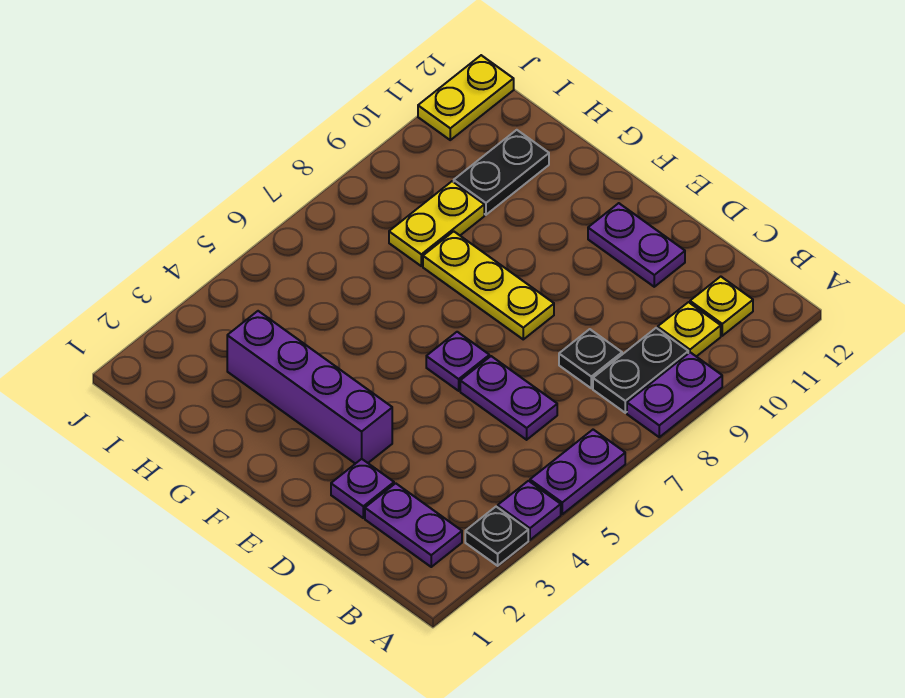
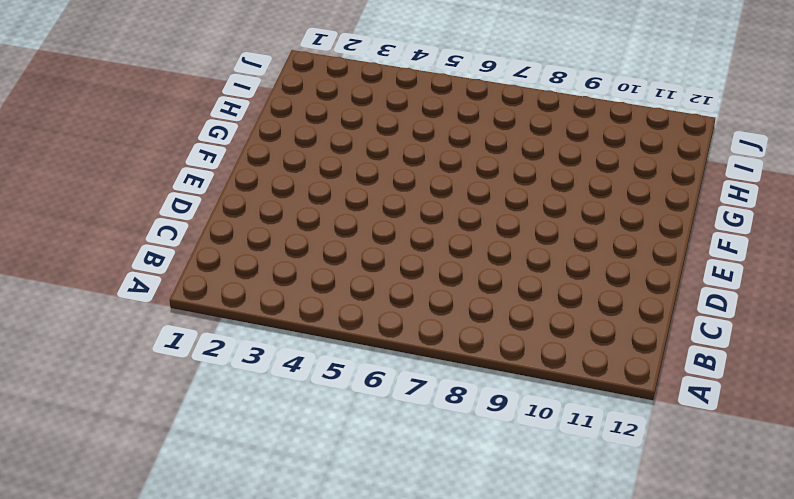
none -> black plate A3 level 1
none -> purple plate A4 level 1
none -> purple plate A5:A6 level 1

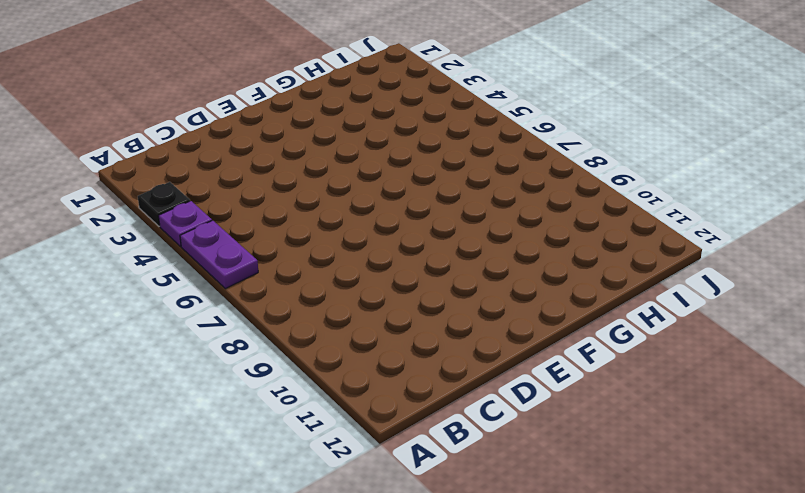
none -> purple plate A8:A9 level 1
none -> purple plate B2:C2 level 1
none -> black plate B8:B9 level 1

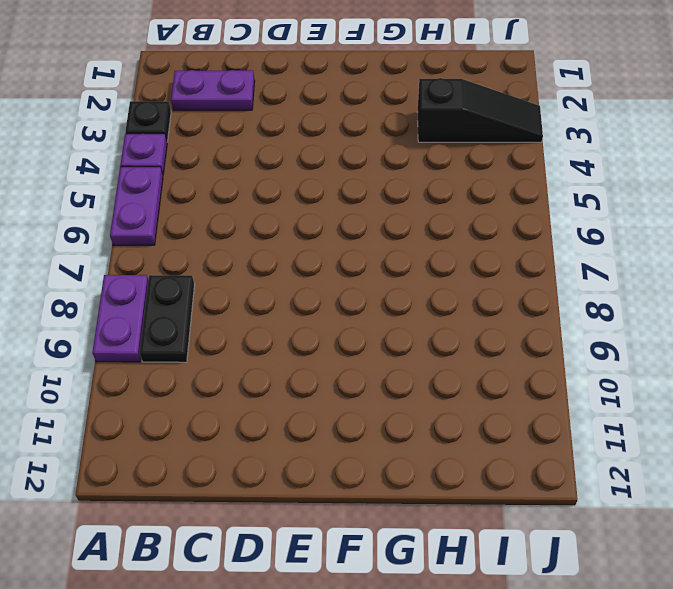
black slope H3:J3 level 1 top H -> purple brick E3:H3 level 1
none -> yellow plate B10 level 1
none -> yellow plate B11 level 1
none -> purple plate C6:D6 level 1

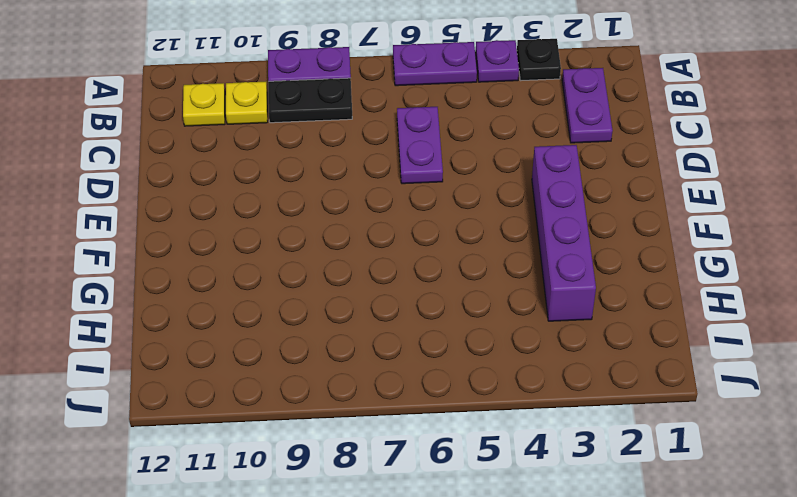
none -> black plate C8 level 1
none -> purple plate D2 level 1
none -> purple plate D11:E11 level 1

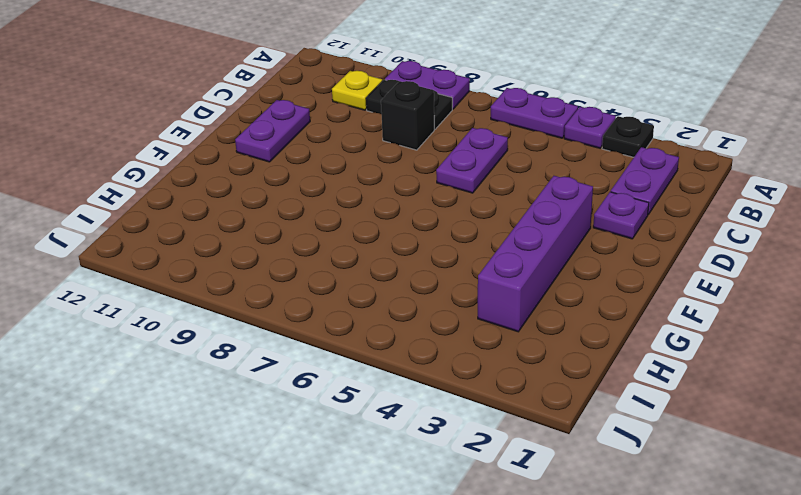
black brick C8 level 1 -> black plate C8 level 1
none -> yellow plate B11 level 1
none -> purple plate E6 level 1
none -> yellow plate E8:G8 level 1

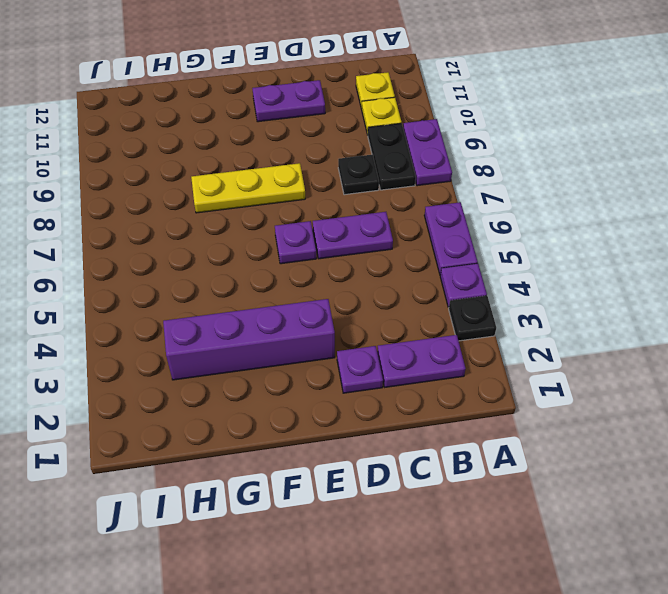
none -> yellow plate H8:H9 level 1
none -> black plate H10:H11 level 1
none -> yellow plate J11:J12 level 1

